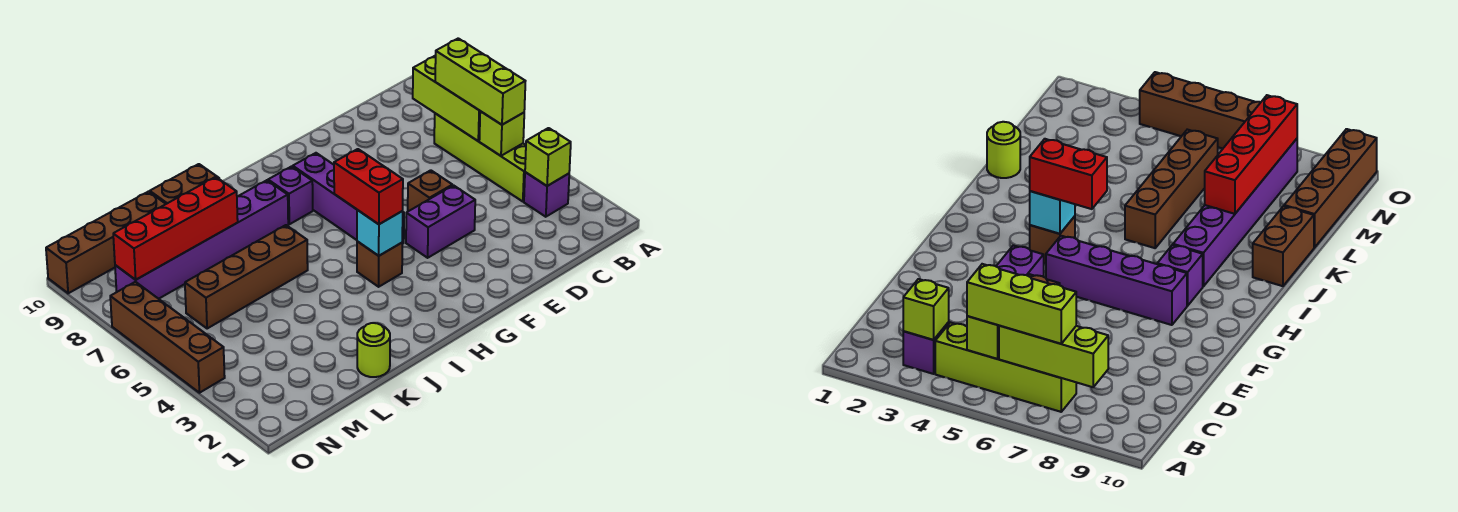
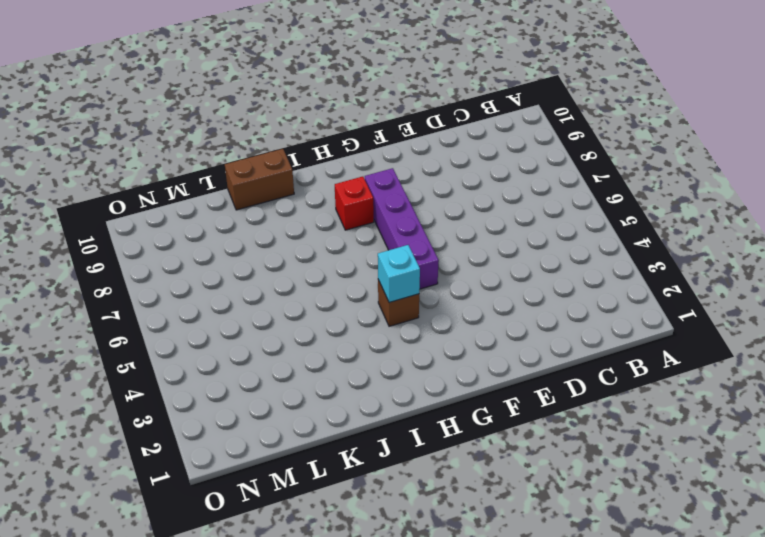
red brick H8 level 1 -> purple brick H8 level 1
none -> purple brick B3 level 1
none -> lime brick B4:B7 level 1
none -> purple brick E4:F4 level 1

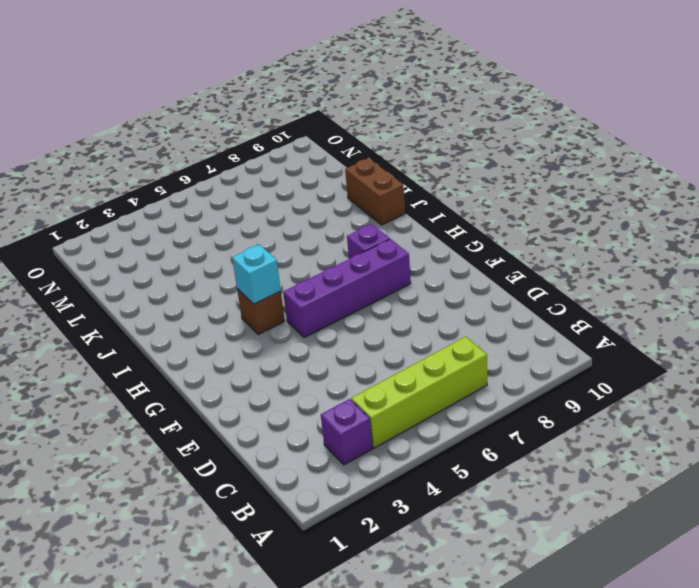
none -> purple brick E4:F4 level 1
none -> brown brick E5 level 1
none -> purple brick I8:N8 level 1

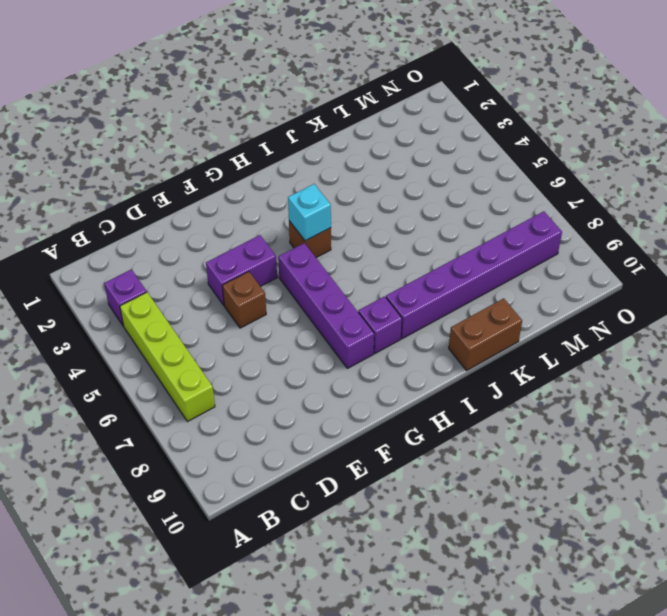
none -> brown brick J6:M6 level 1
none -> lime round brick K1 level 1
none -> brown brick L10:O10 level 1

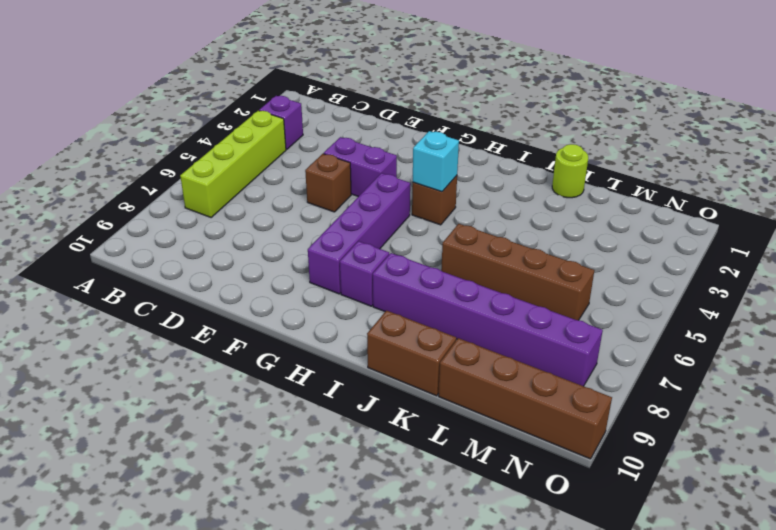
none -> brown brick O4:O7 level 1
none -> lime brick B3 level 2
none -> lime brick B5 level 2

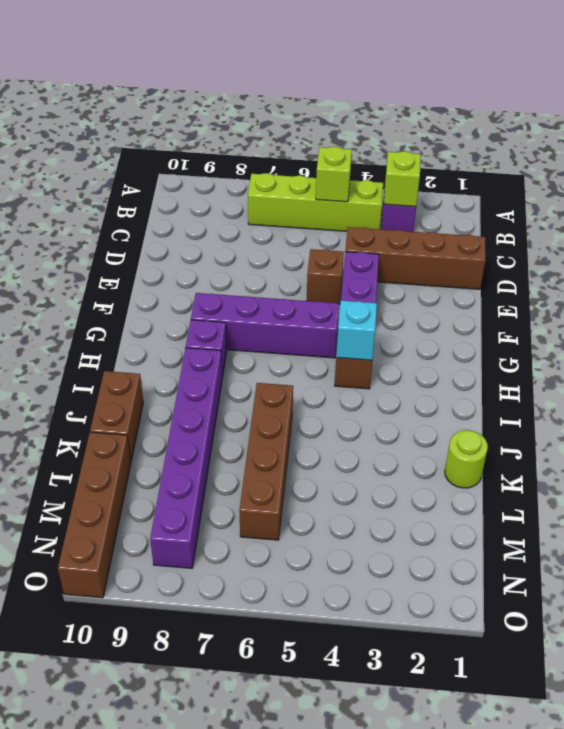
brown brick D1:D4 level 1 -> brown brick O4:O7 level 1
none -> lime brick B6:B8 level 2
none -> red brick K8:N8 level 2
none -> lime brick B5:B7 level 3

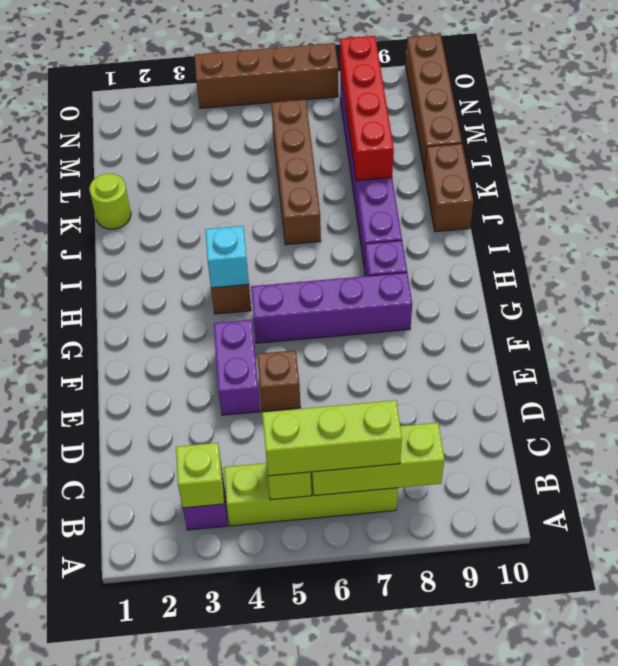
none -> red brick H4:H5 level 3

